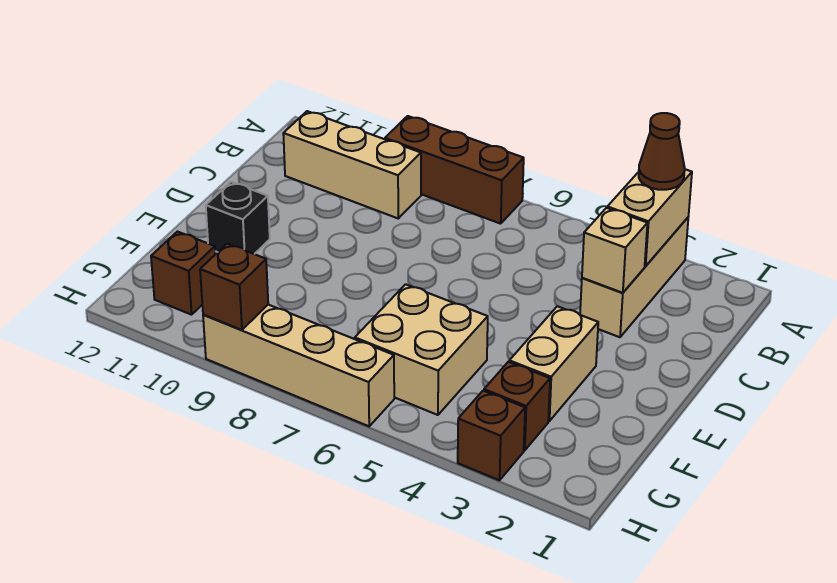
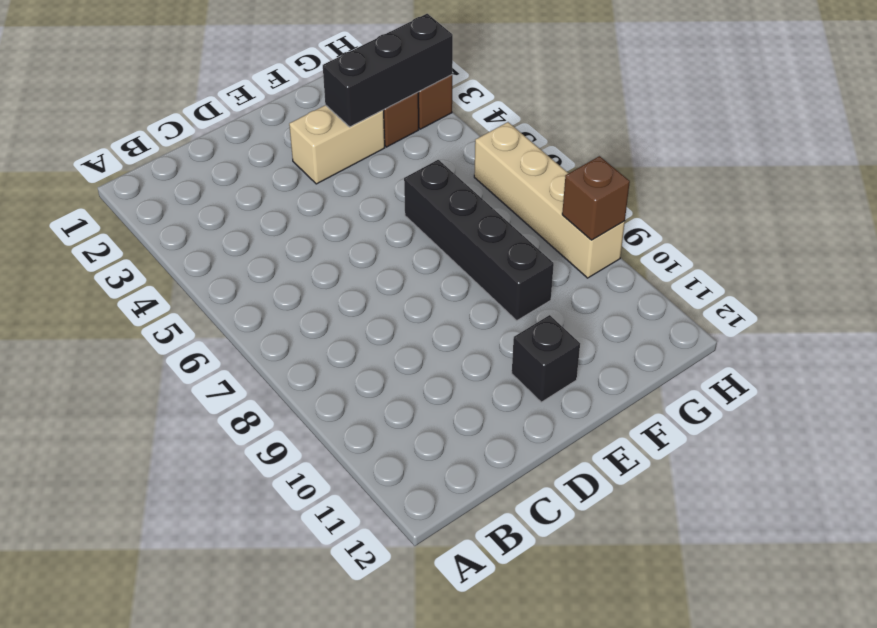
black brick F3:H3 level 2 -> none
black brick F6:F9 level 1 -> tan brick F5:G6 level 1
none -> tan brick A3:C3 level 1
none -> brown brick A7:A9 level 1
none -> tan brick B9:B11 level 1

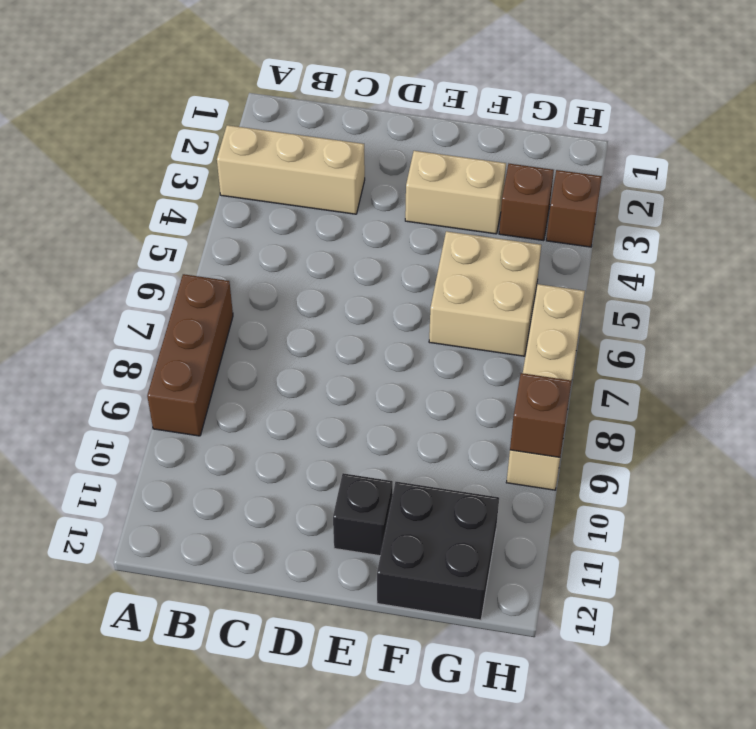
black brick F11:G12 level 1 -> brown brick G11 level 1
none -> tan brick B9:B11 level 1
none -> tan brick A3:B3 level 2
none -> tan brick C3 level 2

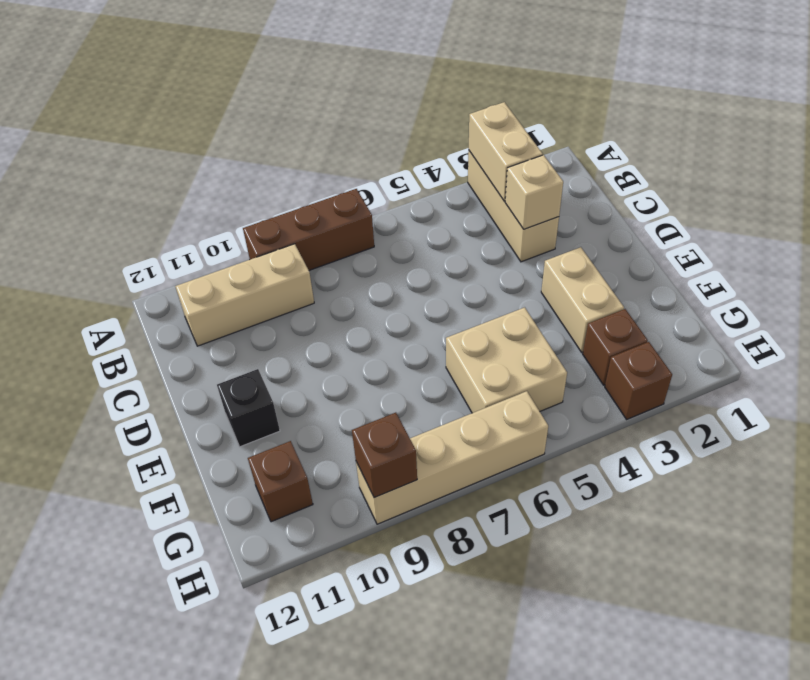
none -> brown cone A3 level 3

